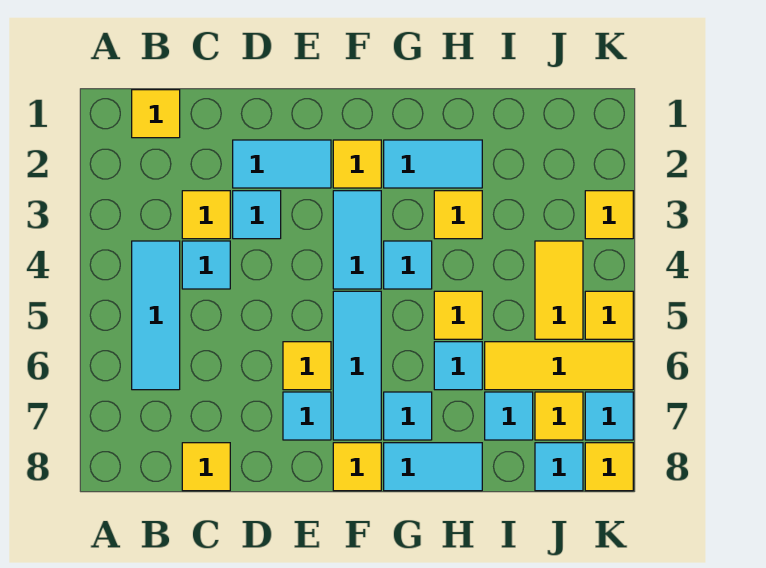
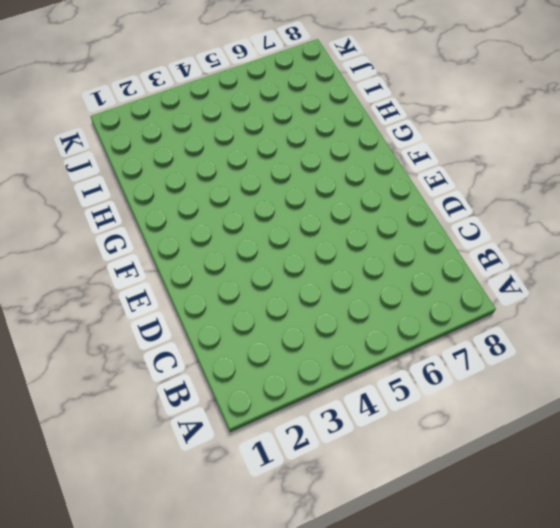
none -> yellow tile B1 level 1
none -> cyan tile B4:B6 level 1
none -> yellow tile C3 level 1

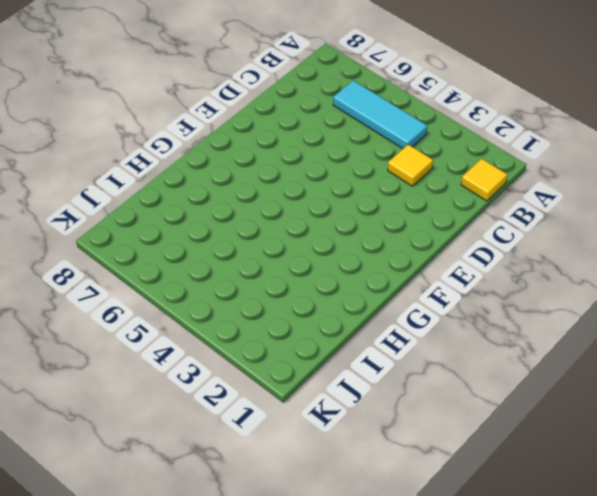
none -> cyan tile C4 level 1
none -> yellow tile C8 level 1
none -> cyan tile D2:E2 level 1

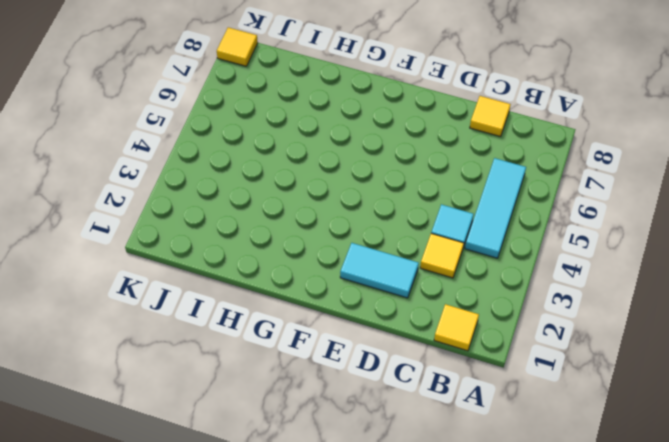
none -> cyan tile D3 level 1
none -> yellow tile E6 level 1
none -> cyan tile E7 level 1

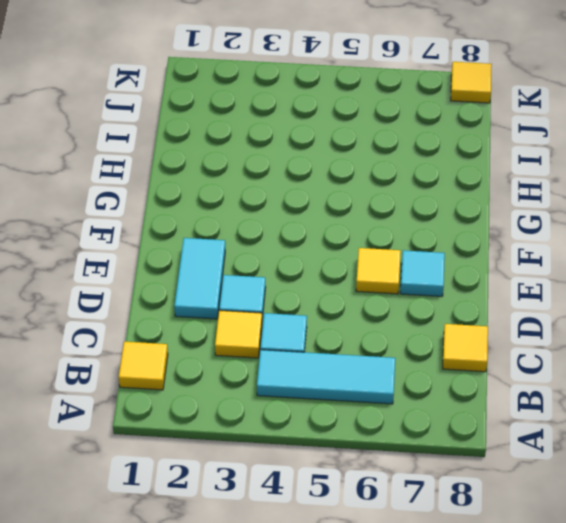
none -> yellow tile F2 level 1
none -> cyan tile F3:F4 level 1
none -> cyan tile F5:F7 level 1

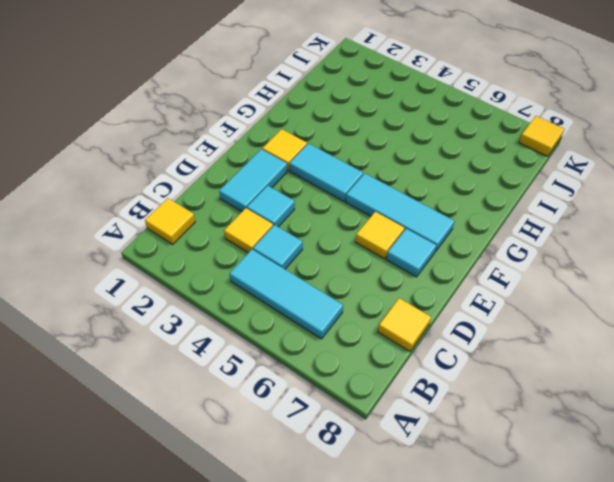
none -> yellow tile F8 level 1
none -> cyan tile G2:H2 level 1
none -> cyan tile G4 level 1

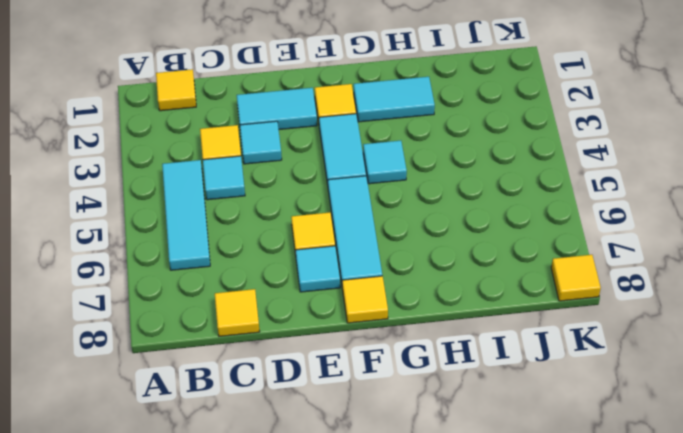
none -> cyan tile G7 level 1
none -> cyan tile G8:H8 level 1
none -> yellow tile H3 level 1

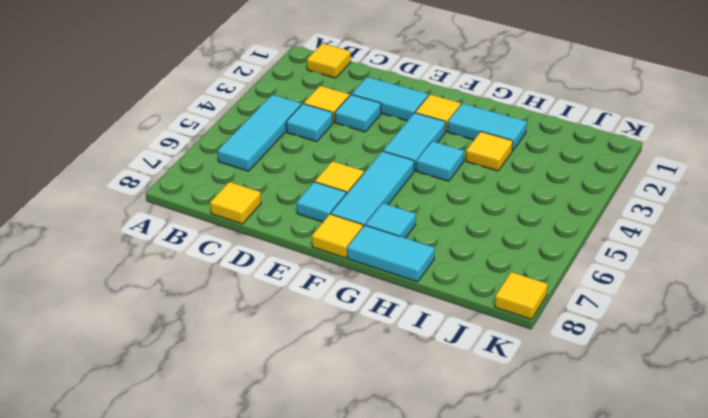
none -> yellow tile H5 level 1
none -> cyan tile H6 level 1
none -> yellow tile I6:K6 level 1

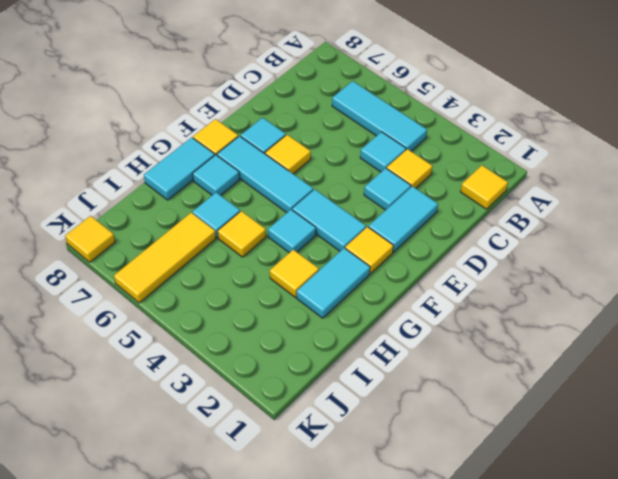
none -> yellow tile C8 level 1
none -> cyan tile I7 level 1
none -> yellow tile J4:J5 level 1

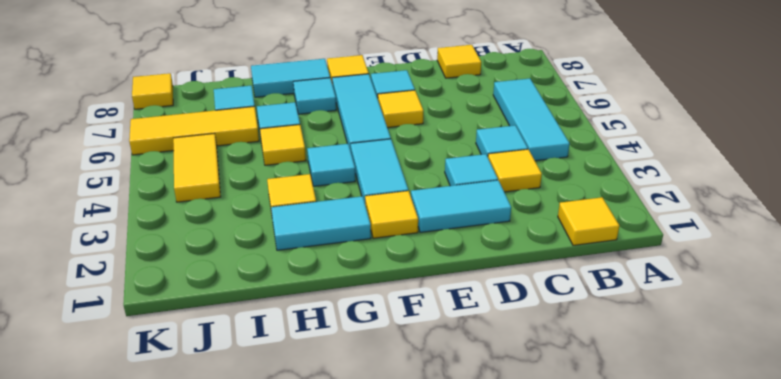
none -> yellow tile J7 level 1
none -> cyan tile J8 level 1
none -> yellow tile K3 level 1

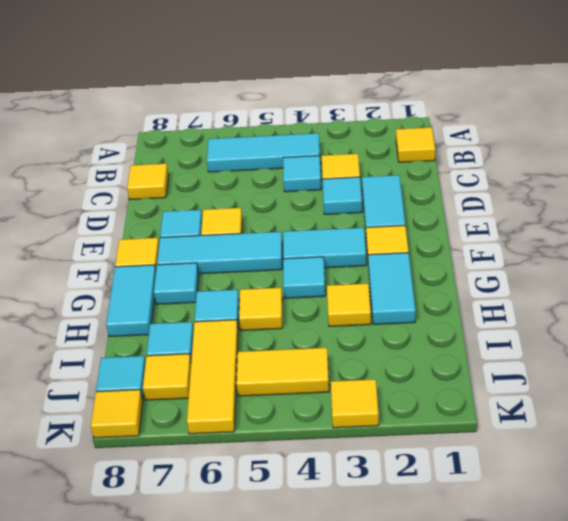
none -> yellow tile K5 level 1
none -> cyan tile K7 level 1

